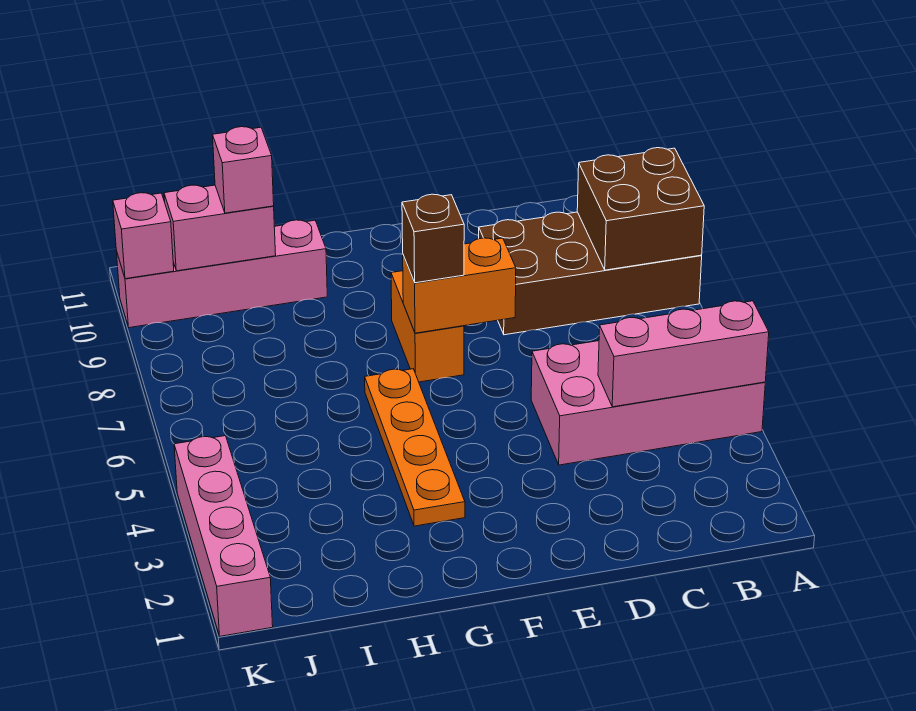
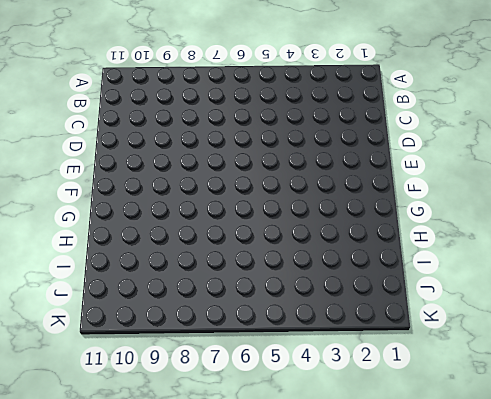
none -> pink brick A4:D5 level 1
none -> brown brick A8:D9 level 1
none -> orange brick F7:F8 level 1

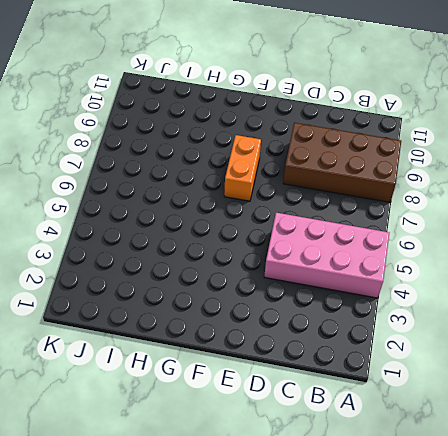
none -> orange plate G3:G6 level 1
none -> pink brick H10:K10 level 1
none -> pink brick K1:K4 level 1

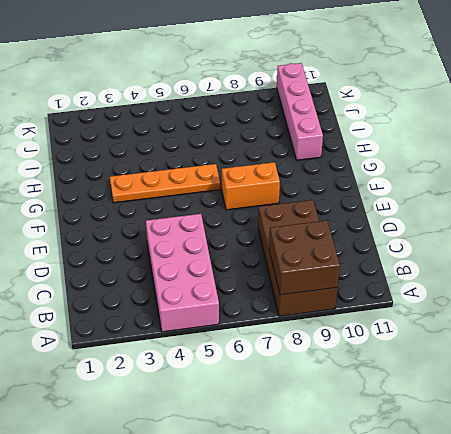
none -> pink brick K1:K4 level 1
none -> pink brick A4:C4 level 2
none -> orange brick E7:F7 level 2

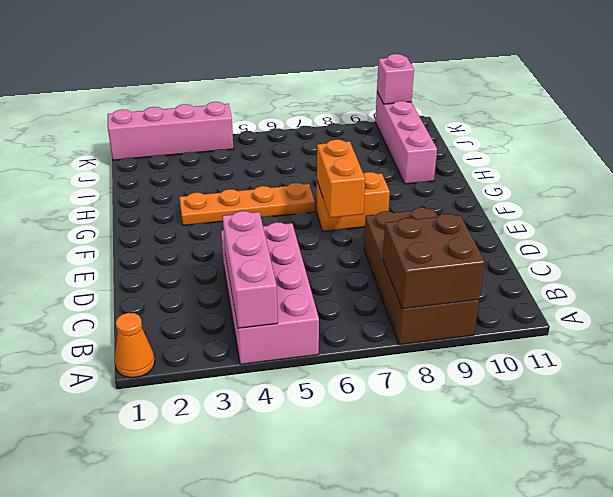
orange cone A1 level 1 -> none
none -> pink brick I10:J10 level 2
none -> brown brick F7 level 3
none -> pink brick I10 level 3

